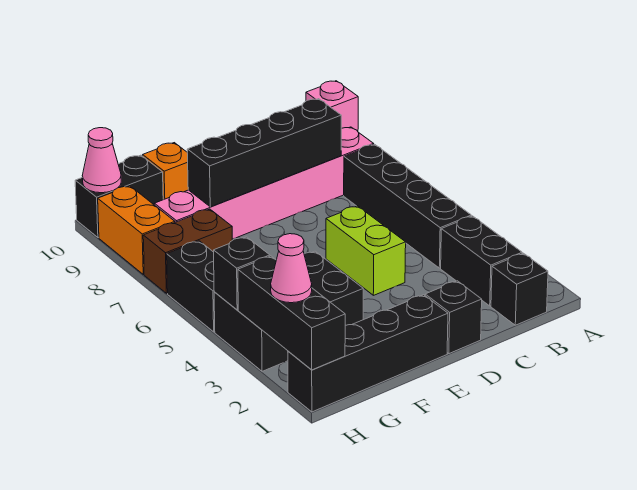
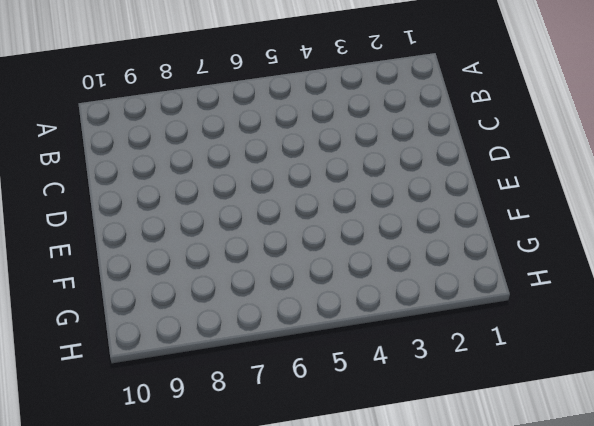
none -> pink brick A10 level 1
none -> black brick B1 level 1
none -> black brick B2:B3 level 1

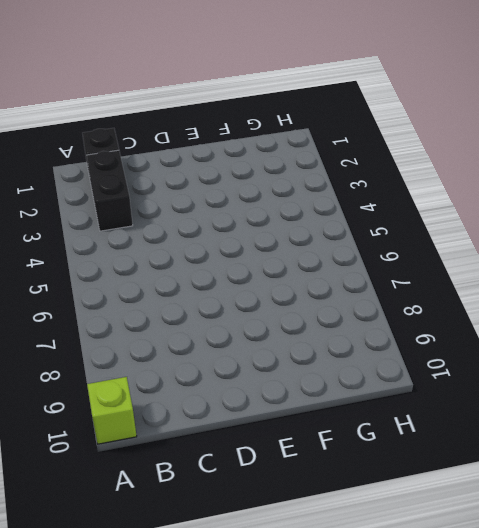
lime brick A10 level 1 -> pink brick A10 level 1
none -> black brick B4:B7 level 1
none -> pink brick B8:G8 level 1
none -> black brick D1 level 1

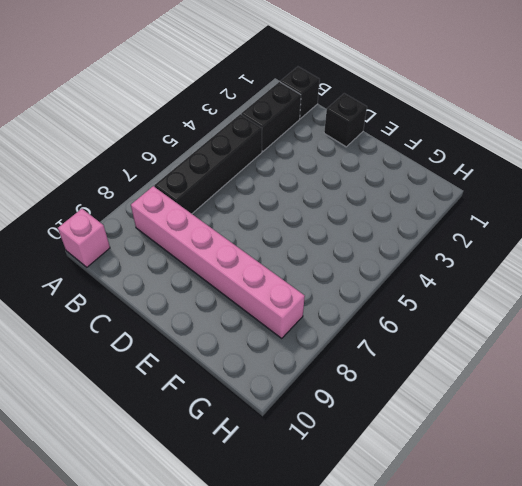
none -> lime brick D4:D5 level 1
none -> black brick E1:H1 level 1
none -> black brick F3:H4 level 1

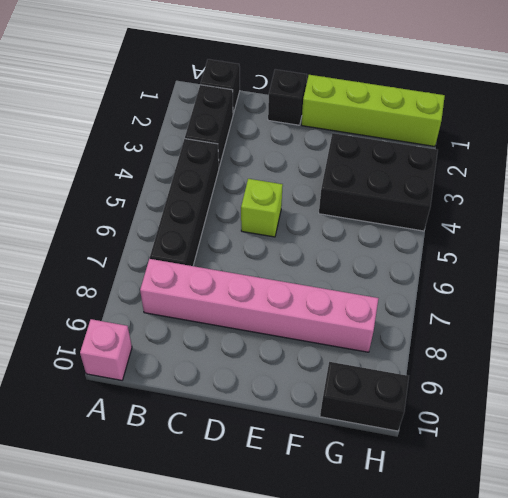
lime brick D5 level 1 -> lime brick D4:D5 level 1
lime brick E1:H1 level 1 -> black brick E1:H1 level 1
none -> orange brick F10 level 1
none -> brown brick G7:H7 level 1
none -> black brick H5:H6 level 1

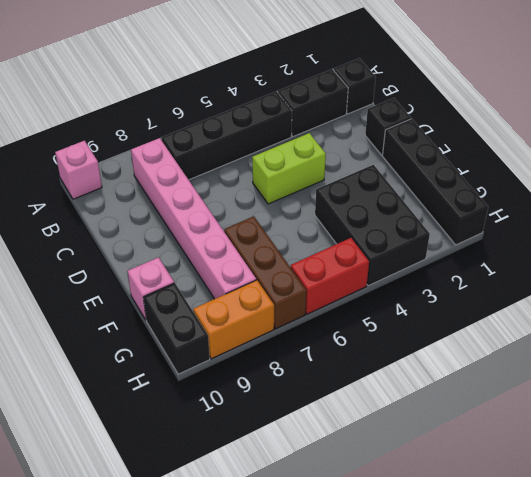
brown brick F7:H7 level 1 -> brown brick G7:H7 level 1
pink brick F10 level 1 -> orange brick F10 level 1
red brick H5:H6 level 1 -> black brick H5:H6 level 1
none -> black brick C8:F8 level 2
none -> black brick H1:H3 level 2
none -> black brick H4 level 2

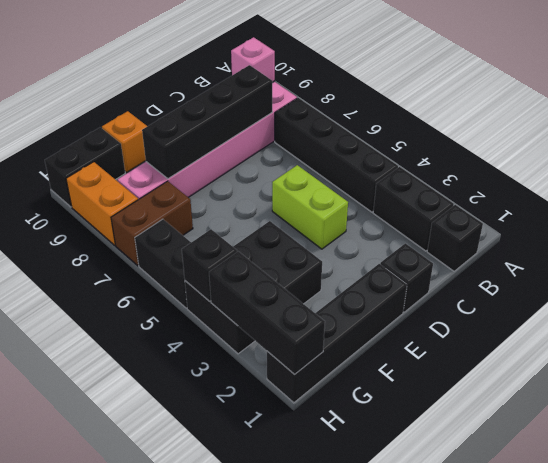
none -> pink cone H10 level 2
none -> pink cone H2 level 3

